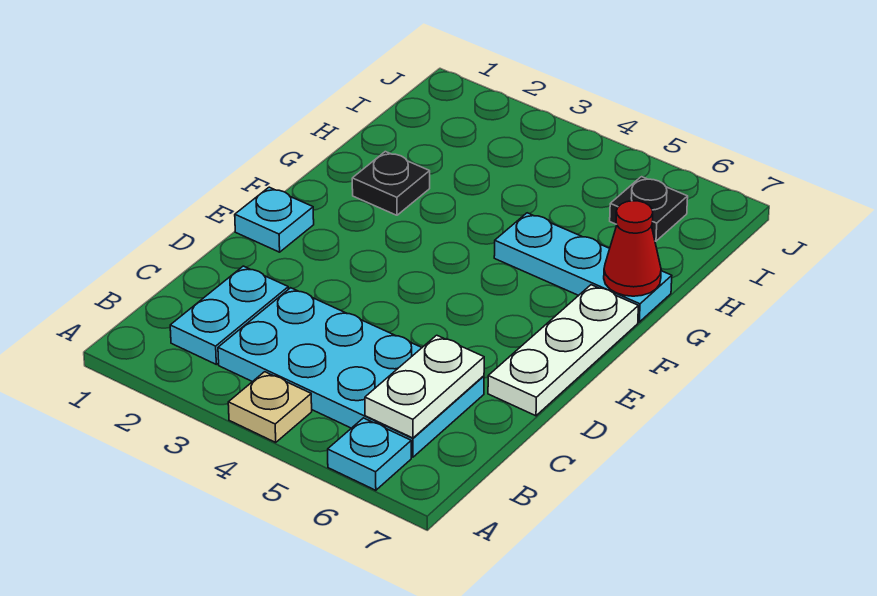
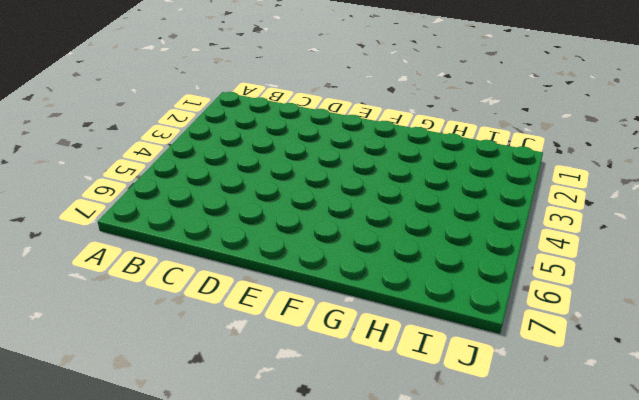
none -> tan plate A4 level 1
none -> cyan plate A6 level 1

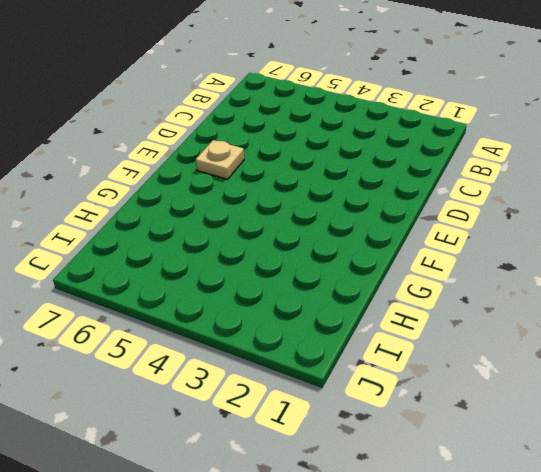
tan plate E6 level 1 -> tan plate A4 level 1
none -> cyan plate A6 level 1
none -> cyan plate B2:C2 level 1

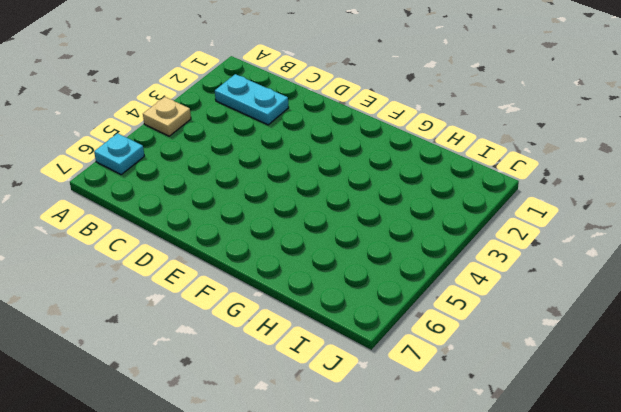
none -> cyan plate B3:C6 level 1
none -> white plate D7:F7 level 1

